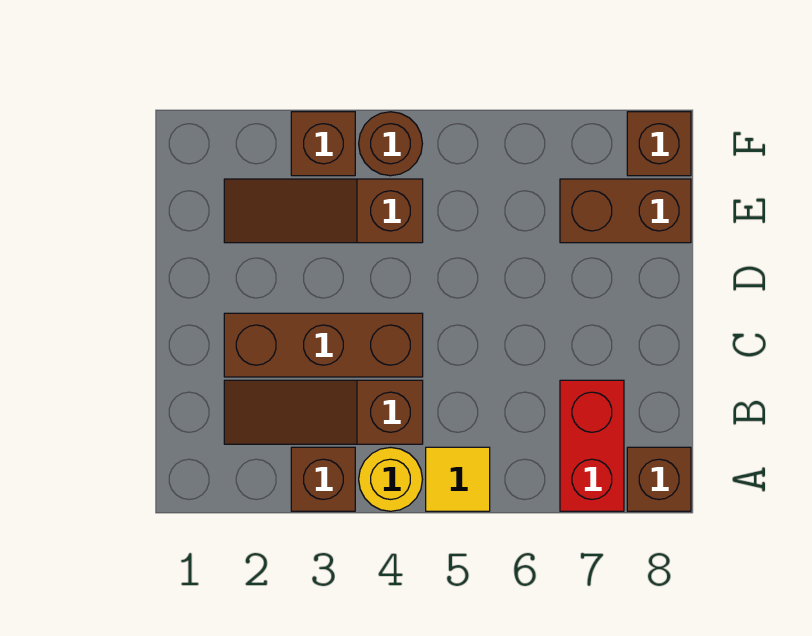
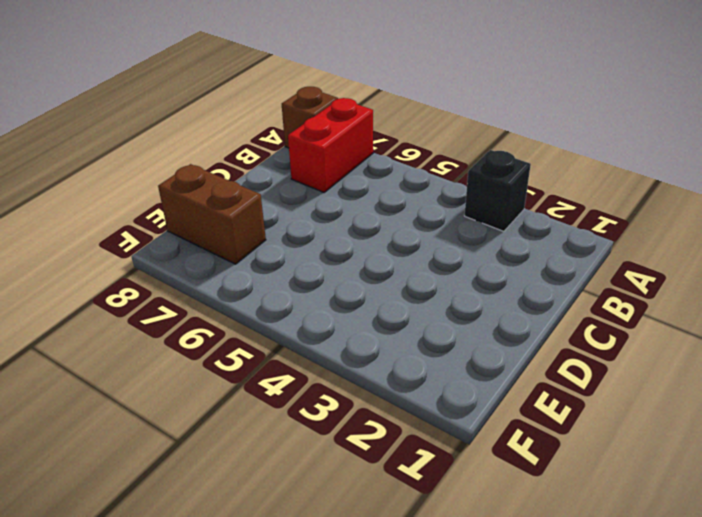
black brick A3 level 1 -> brown brick A3 level 1
none -> yellow round brick A4 level 1
none -> yellow tile A5 level 1
none -> brown slope B2:B4 level 1 top 4

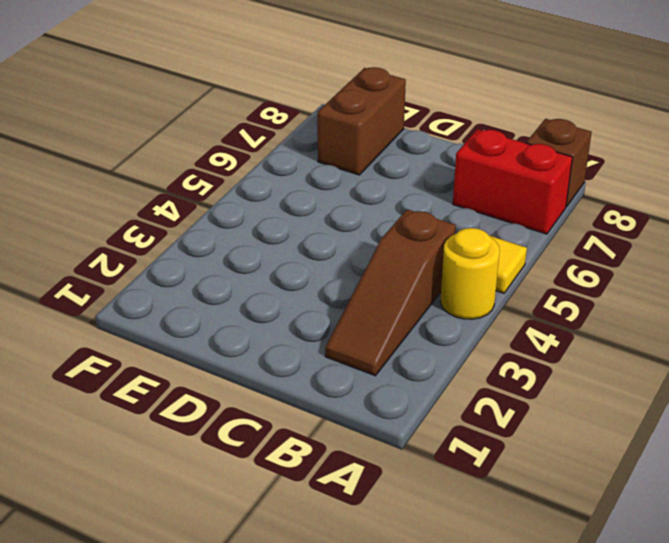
none -> brown brick A3 level 1
none -> brown brick C2:C4 level 1
none -> brown slope E2:E4 level 1 top 4

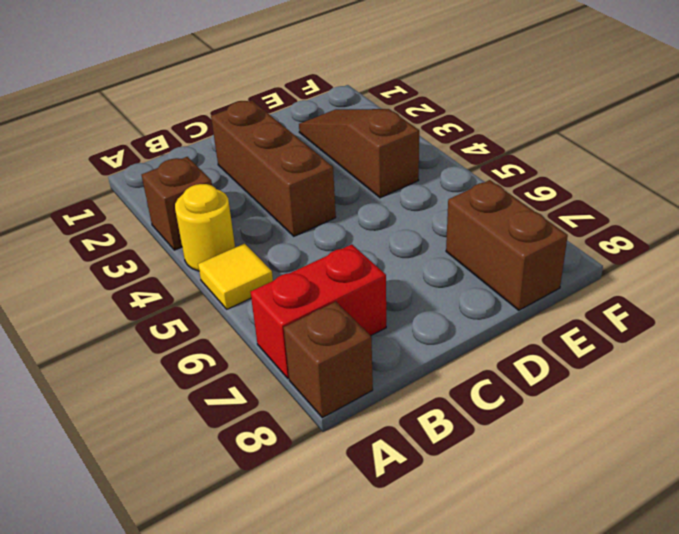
none -> brown slope B2:B4 level 1 top 4
none -> brown brick F3 level 1
none -> brown round brick F4 level 1

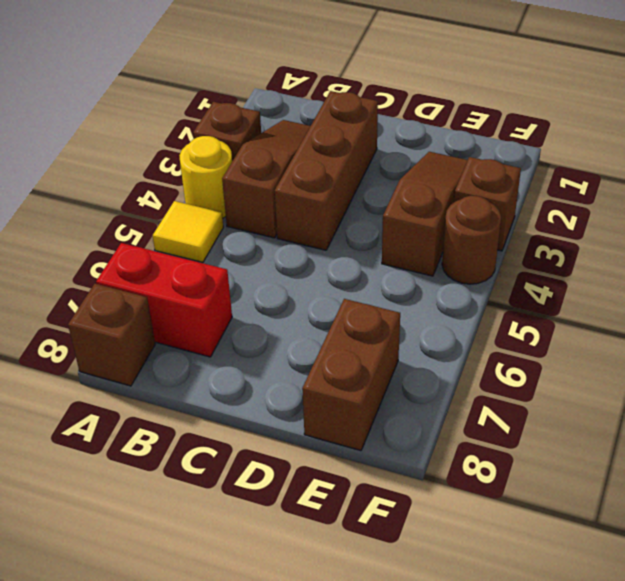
none -> brown brick F8 level 1

